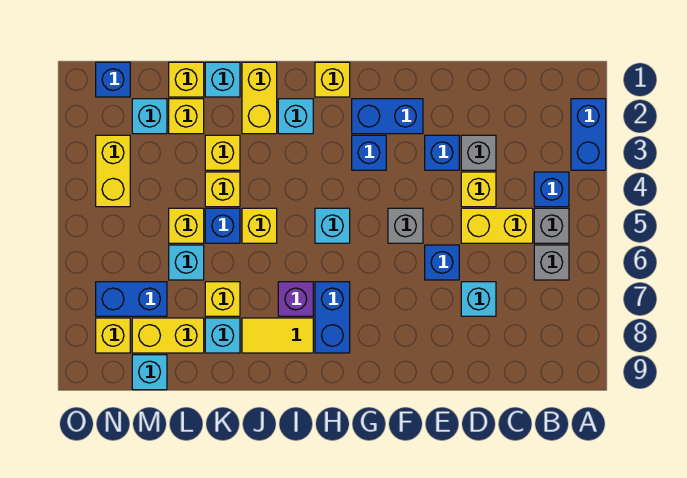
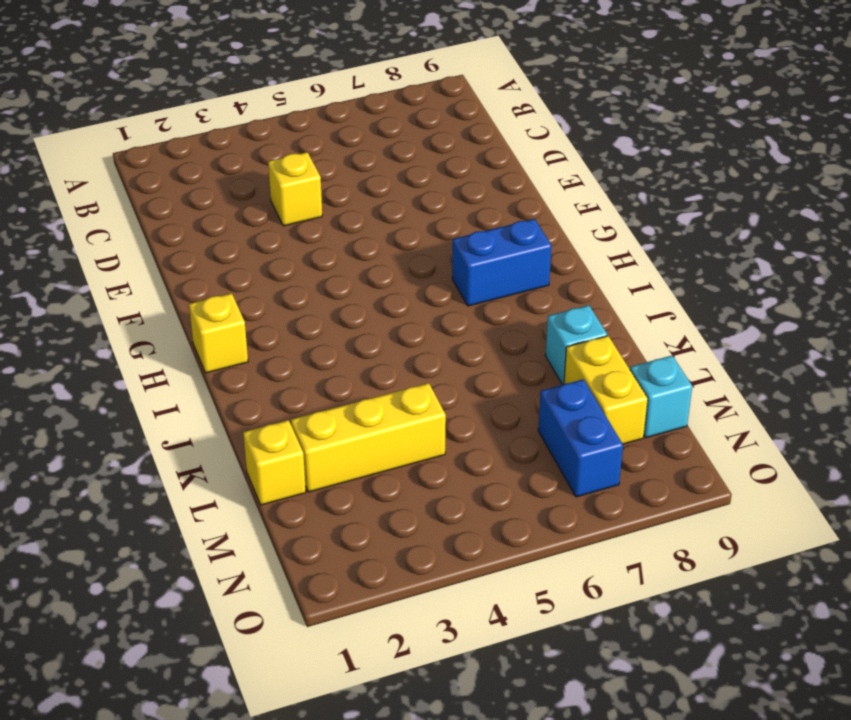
yellow brick L2:L4 level 1 -> yellow brick L2 level 1
none -> blue brick A2:A3 level 1
none -> blue brick B4 level 1
none -> grey brick B5 level 1
none -> grey brick B6 level 1

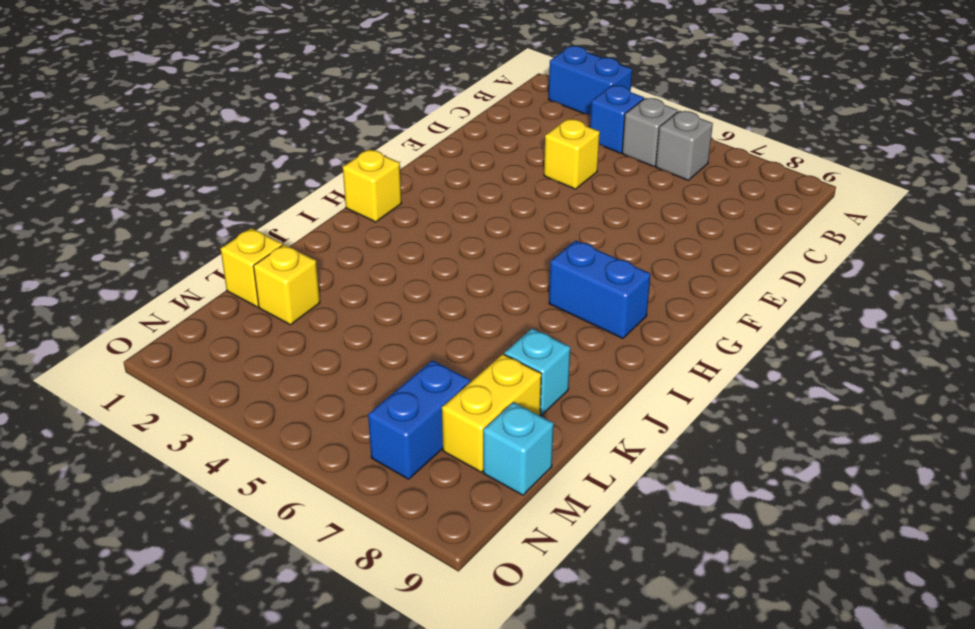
none -> yellow brick C5:D5 level 1
none -> grey brick D3 level 1
none -> cyan brick D7 level 1
none -> blue brick E3 level 1

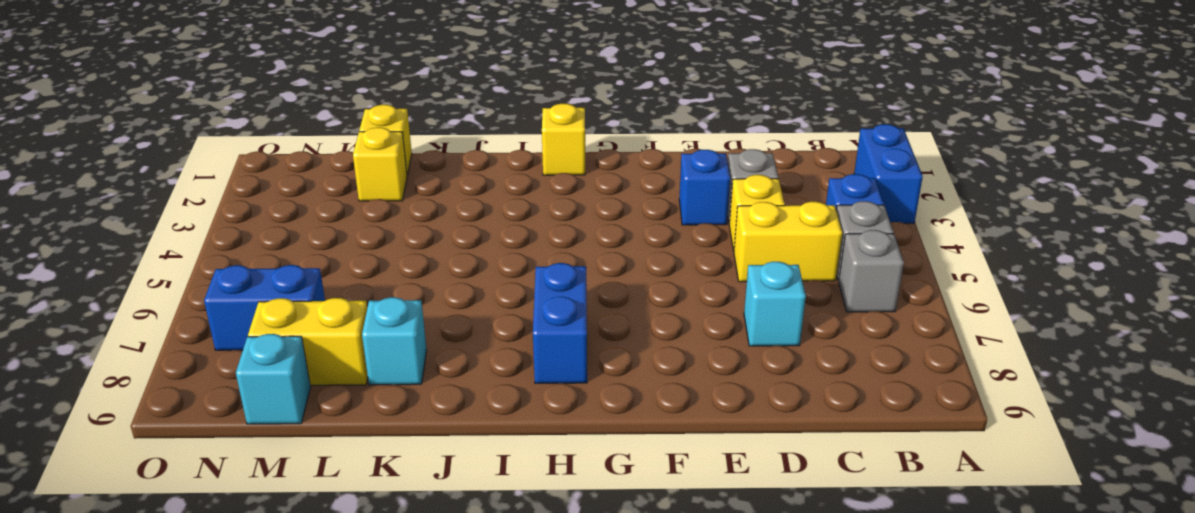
none -> blue brick E6 level 1
none -> blue brick F2:G2 level 1
none -> grey brick F5 level 1
none -> blue brick G3 level 1

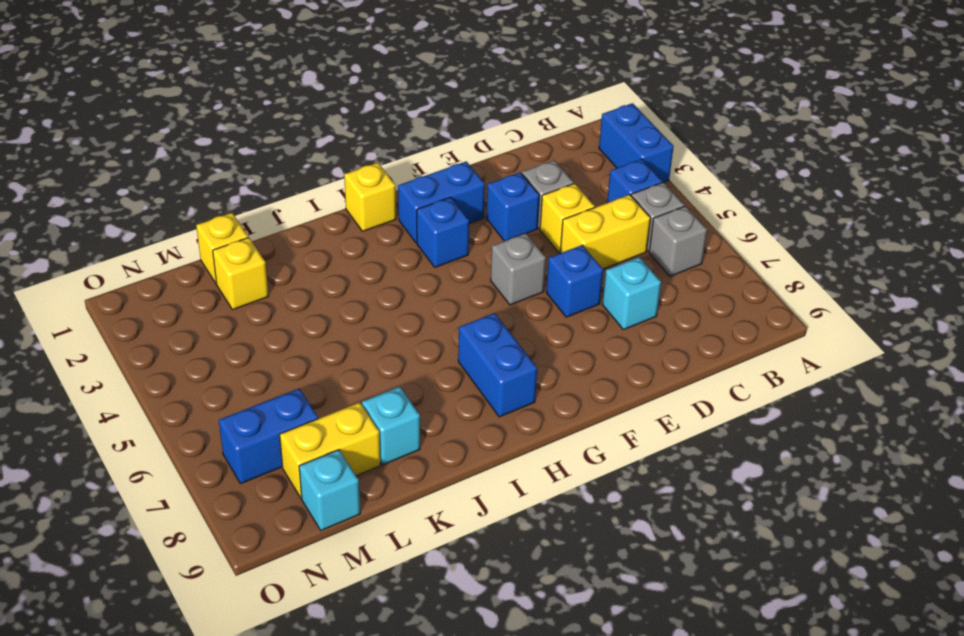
none -> cyan brick H5 level 1
none -> cyan brick I2 level 1
none -> purple brick I7 level 1
none -> yellow tile I8:J8 level 1

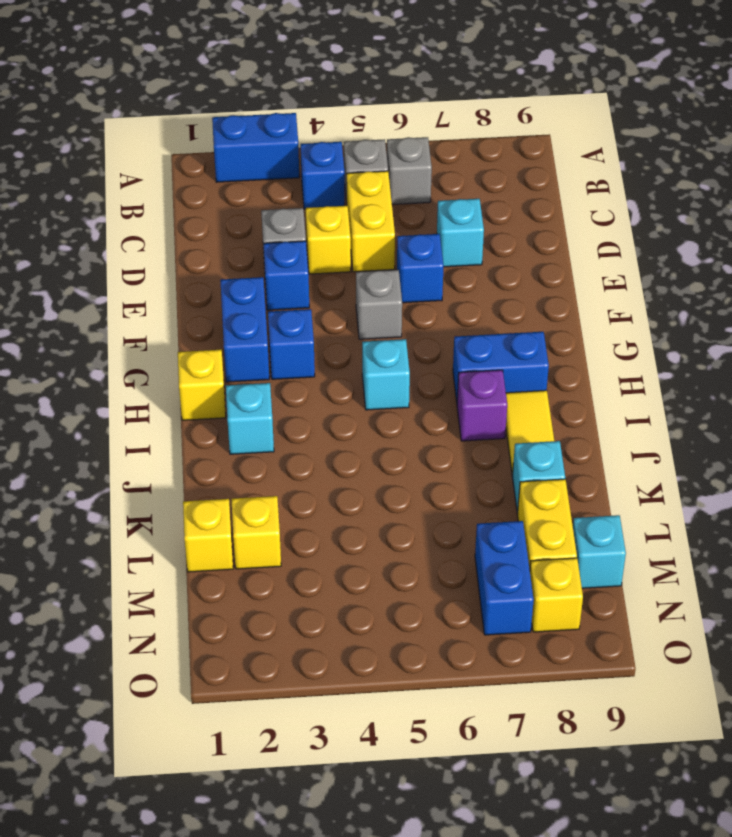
none -> yellow brick J1:J2 level 1
none -> yellow brick J5 level 1
none -> cyan brick K1 level 1
none -> yellow brick K3 level 1

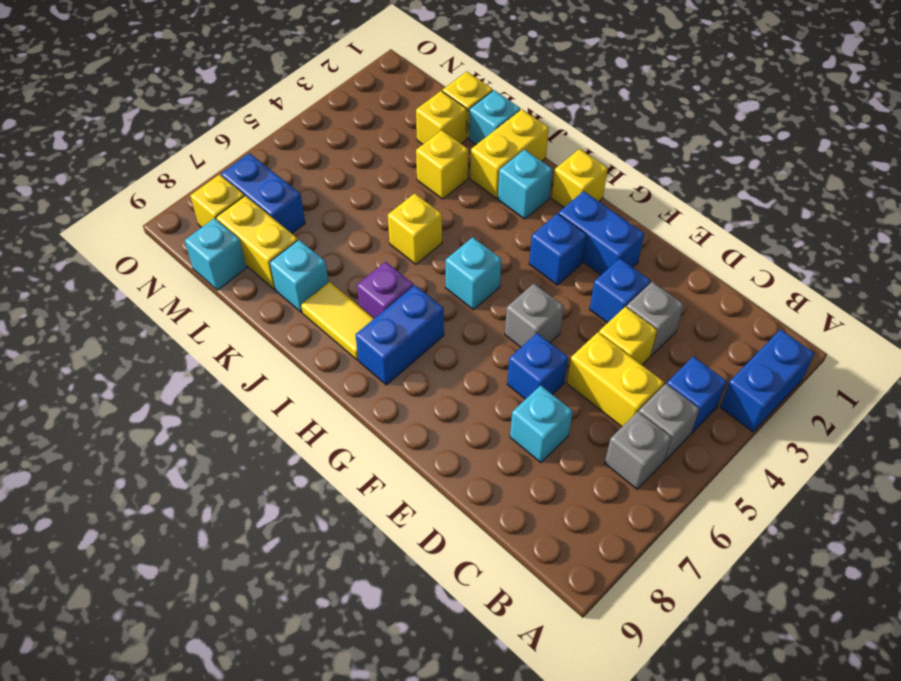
none -> yellow brick K4 level 1
none -> blue brick K5 level 1
none -> yellow brick K7 level 1
none -> yellow brick L5 level 1

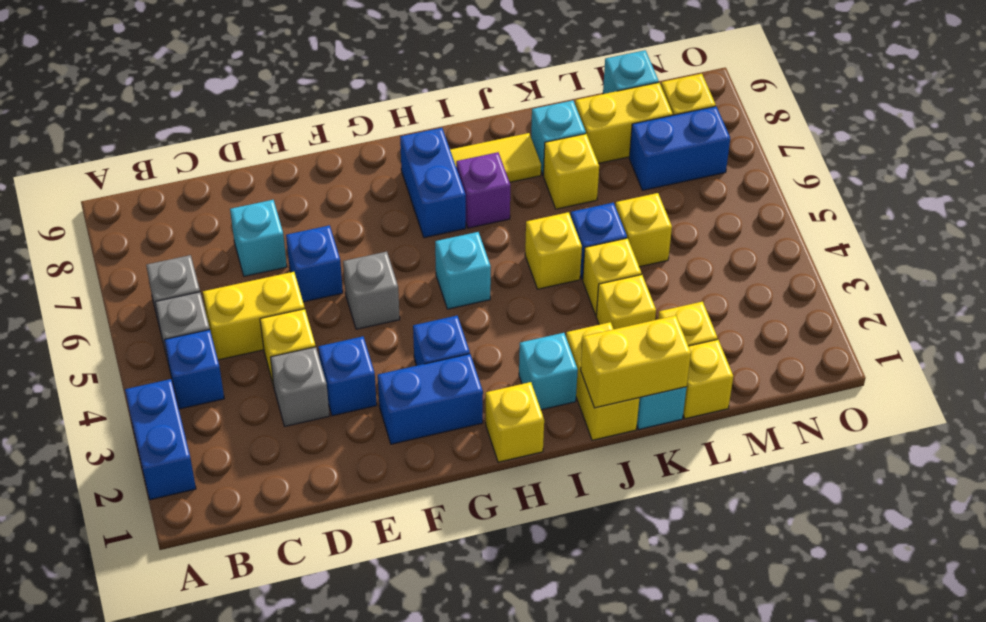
yellow brick J1:K1 level 2 -> yellow brick N3:N4 level 1
none -> cyan brick L6 level 1
none -> cyan brick M2 level 1
none -> blue brick N1 level 1

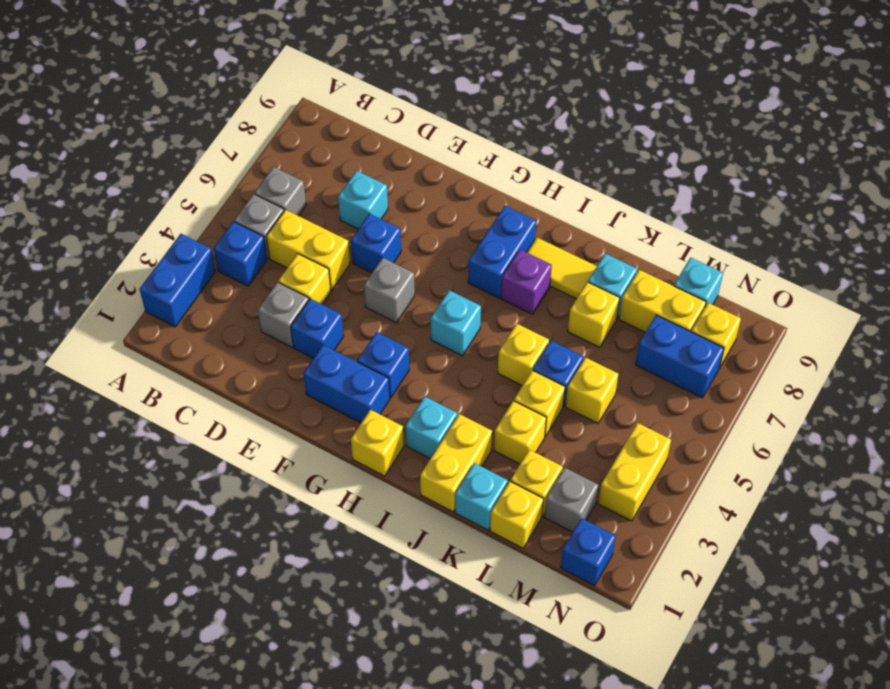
grey brick M2 level 1 -> cyan brick M2 level 1
none -> cyan brick L6 level 1

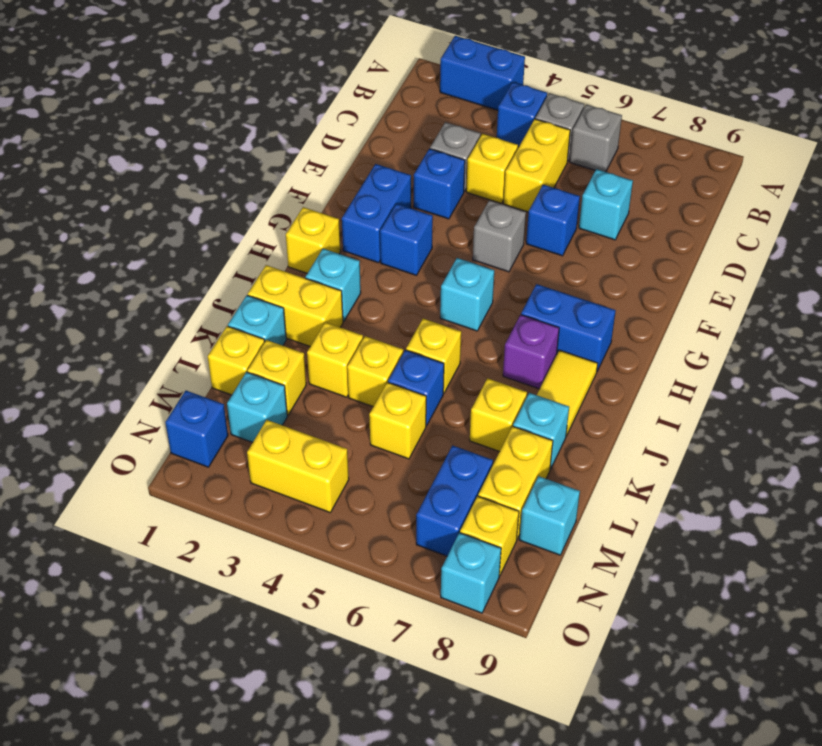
cyan brick O8 level 1 -> cyan brick L6 level 1

